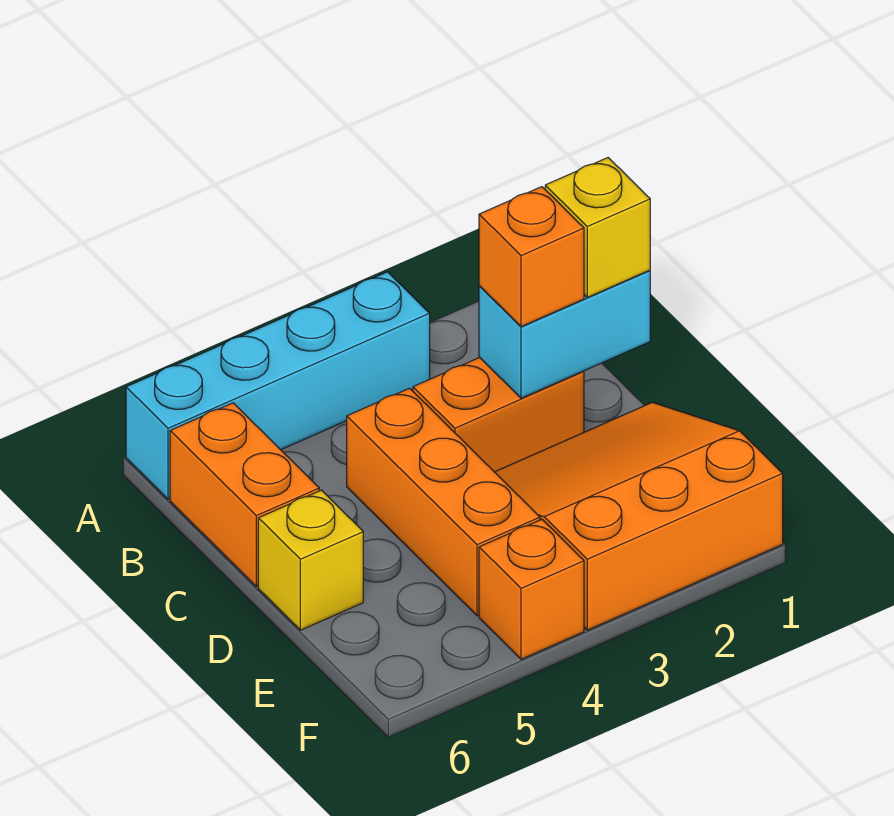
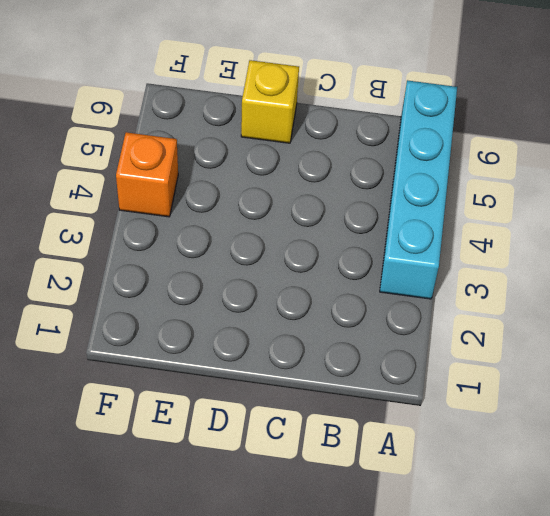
none -> orange brick B6:C6 level 1
none -> orange brick C2:C3 level 1

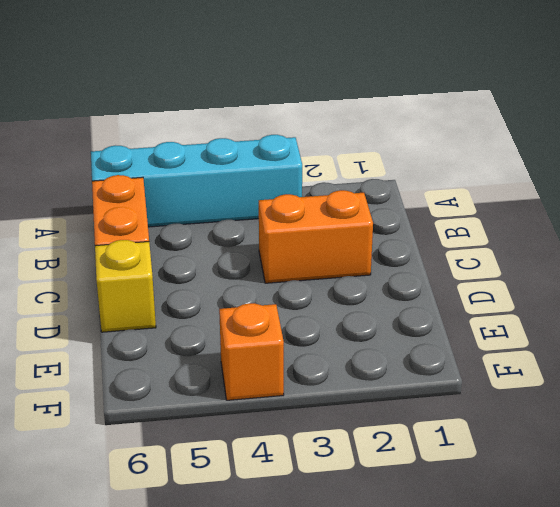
none -> orange brick C4:E4 level 1
none -> orange slope D1:F3 level 1 top F

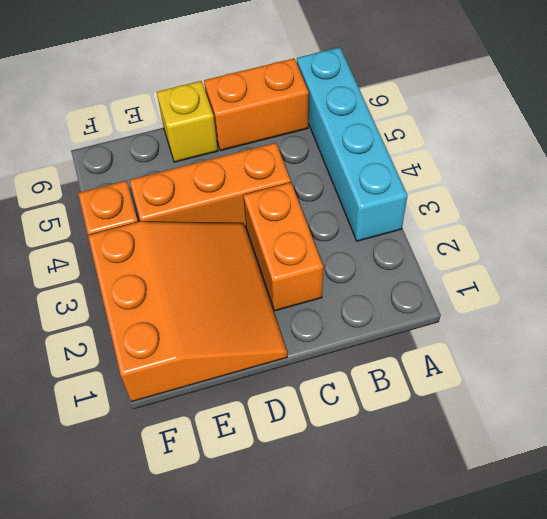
none -> cyan brick C1:C2 level 2
none -> yellow brick C1 level 3

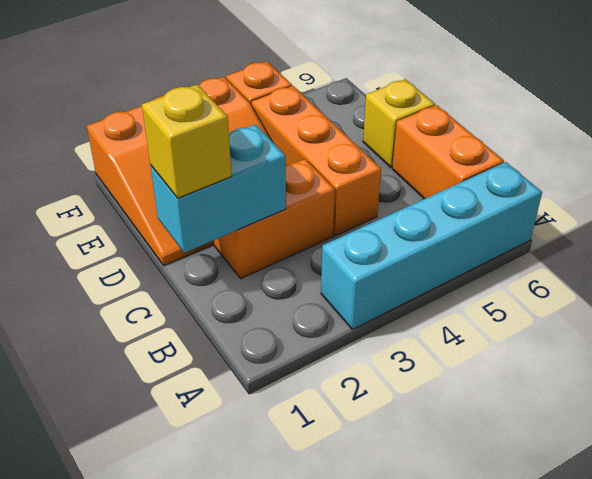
none -> orange brick C2 level 3

